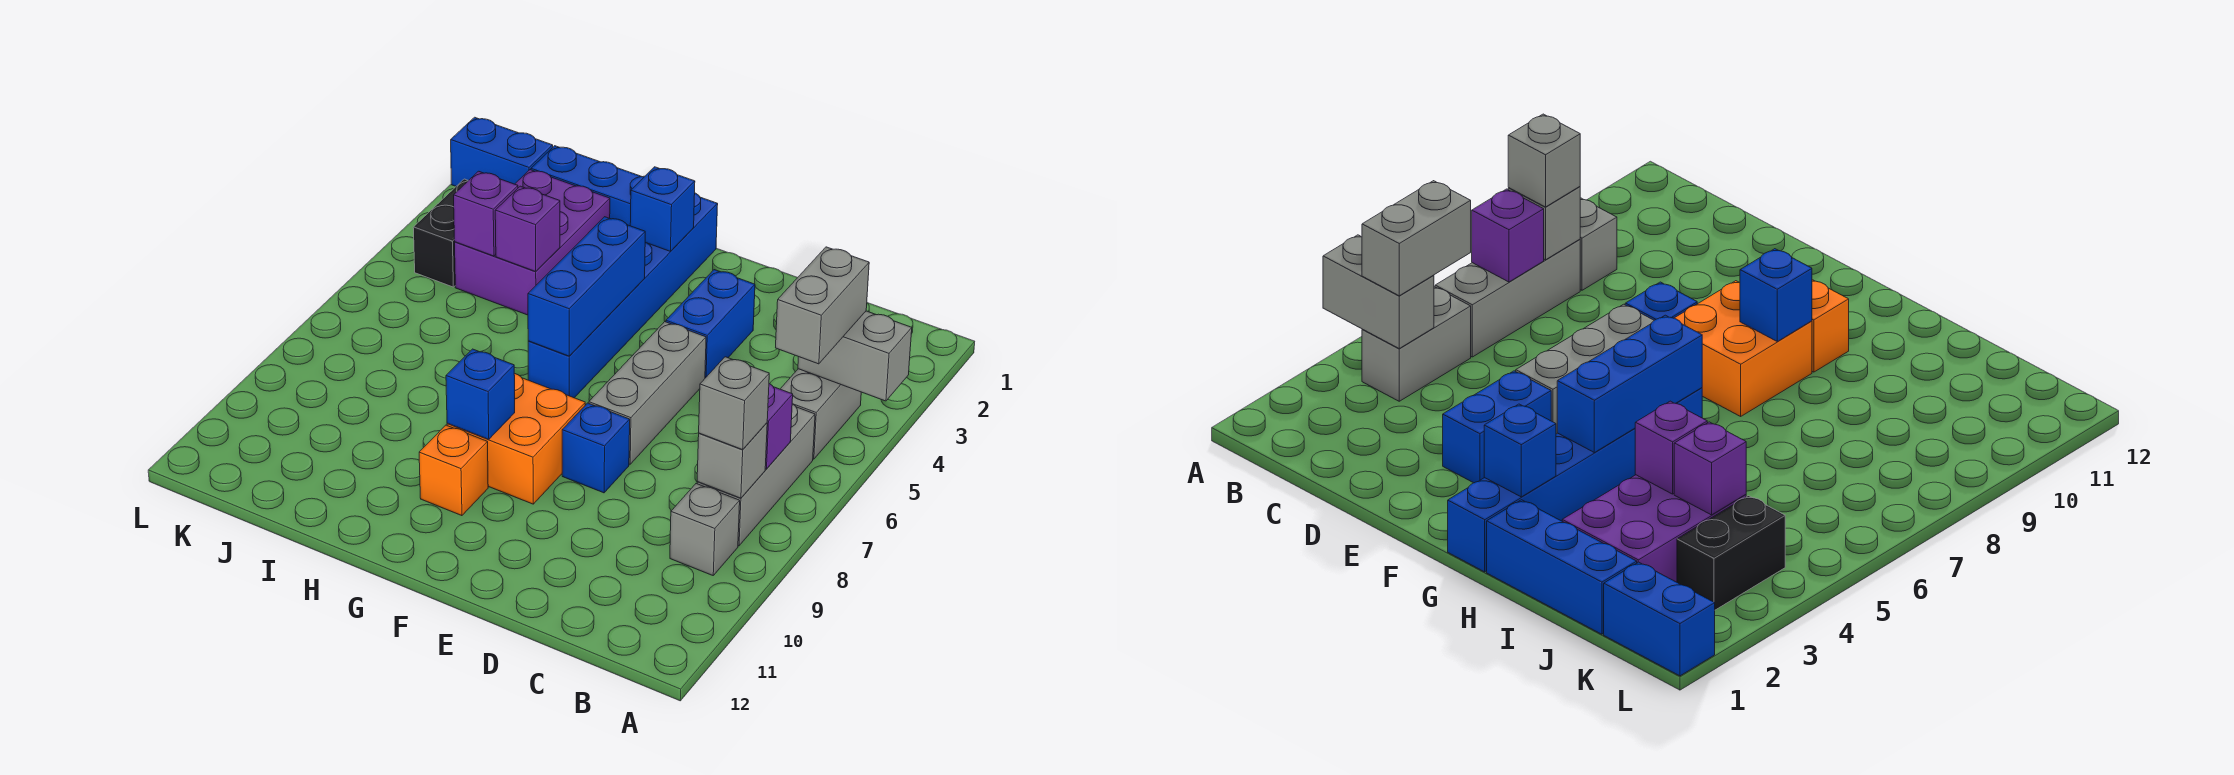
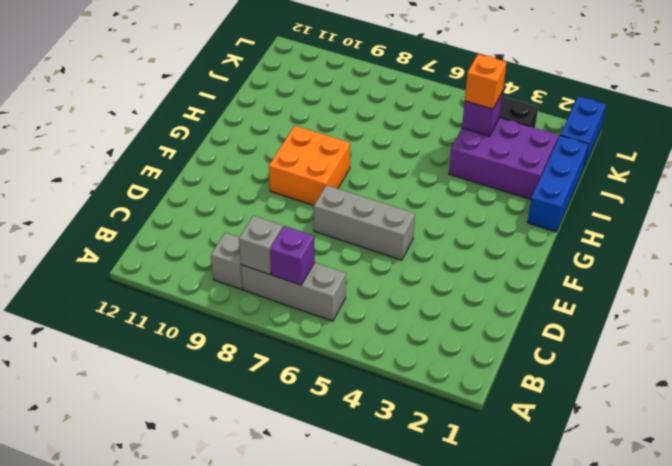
orange brick J4 level 3 -> orange brick G10 level 1
none -> grey brick B4:B5 level 1
none -> blue brick E3:E4 level 1
none -> blue brick E8 level 1

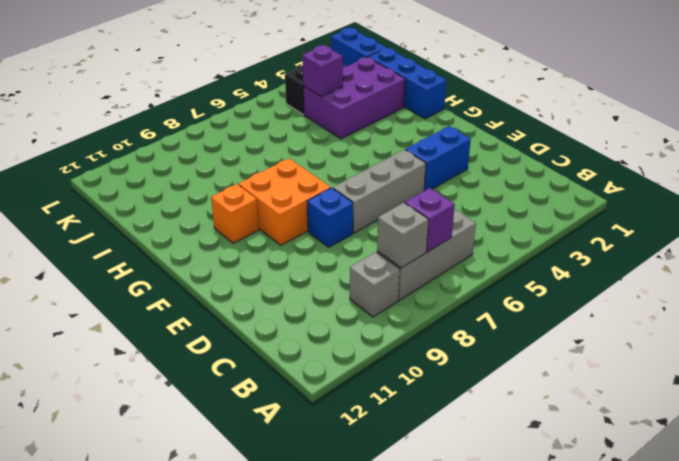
none -> grey brick B4:B5 level 1
none -> blue brick G1:G6 level 1
none -> grey brick A4:B4 level 2

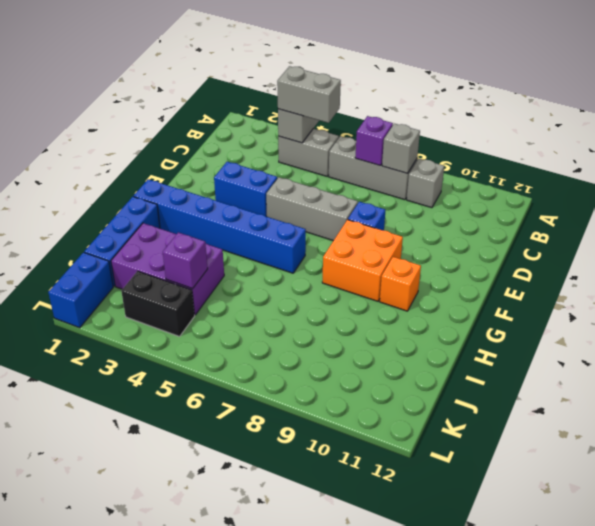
none -> blue brick G2 level 2
none -> blue brick G4:G6 level 2
none -> blue brick G9 level 2

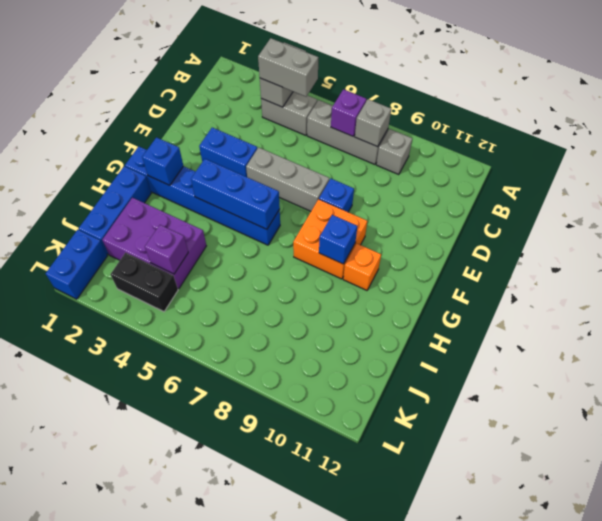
none -> purple brick I4 level 2
none -> grey brick B8 level 3

